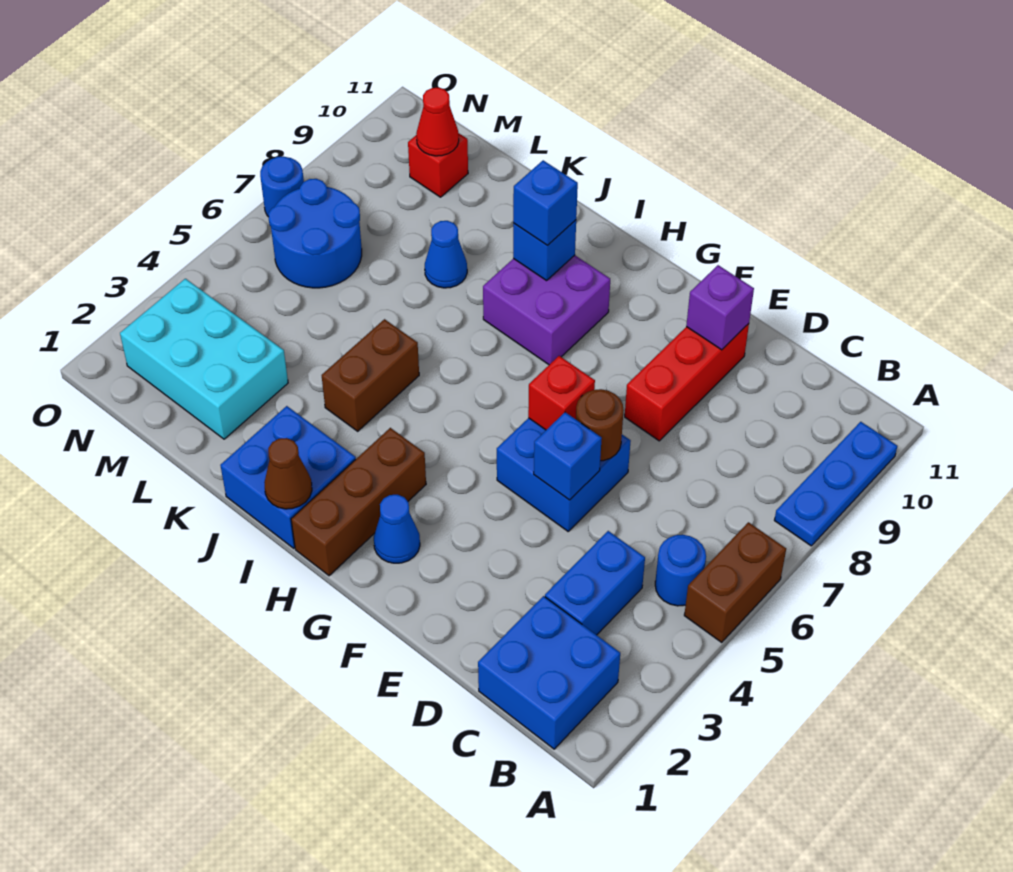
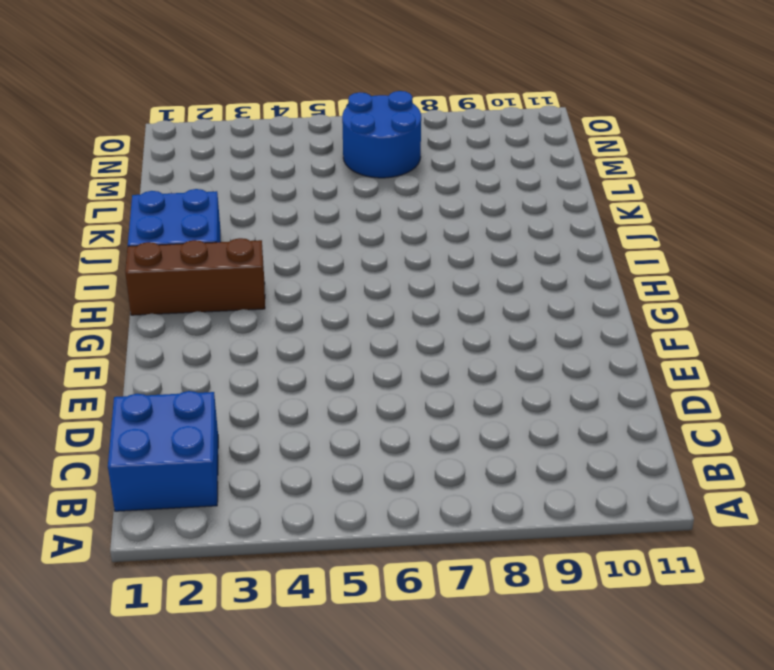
none -> brown brick A5:A6 level 1
none -> blue plate A8:A10 level 1
none -> blue round brick B5 level 1

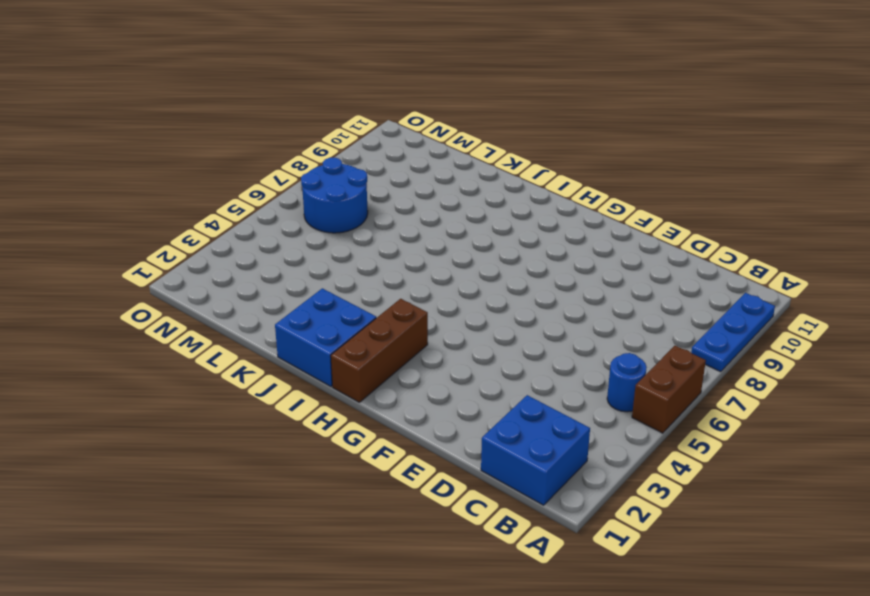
none -> blue brick C3:C4 level 1
none -> blue brick E5:F6 level 1
none -> red brick E8:E10 level 1

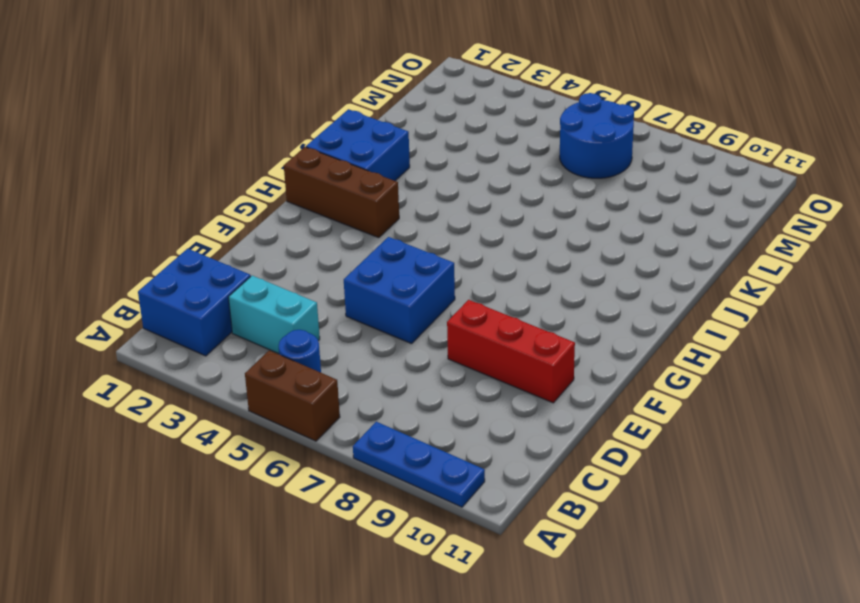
cyan brick C3:C4 level 1 -> blue brick C3:C4 level 1
none -> blue cone G2 level 1
none -> purple brick H8:I9 level 1
none -> brown brick J4:J5 level 1

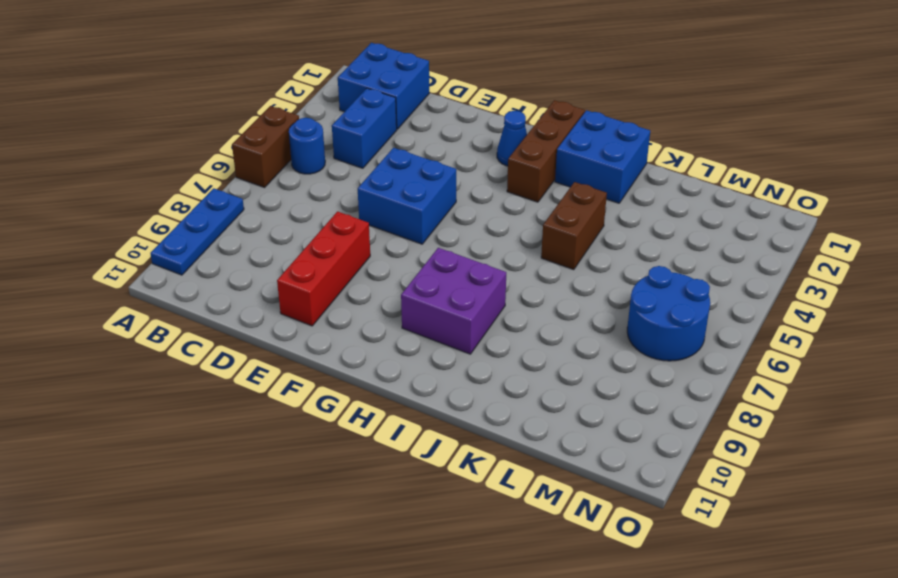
none -> blue cone K8 level 1
none -> cyan brick L2:N3 level 1
none -> red brick M10 level 1

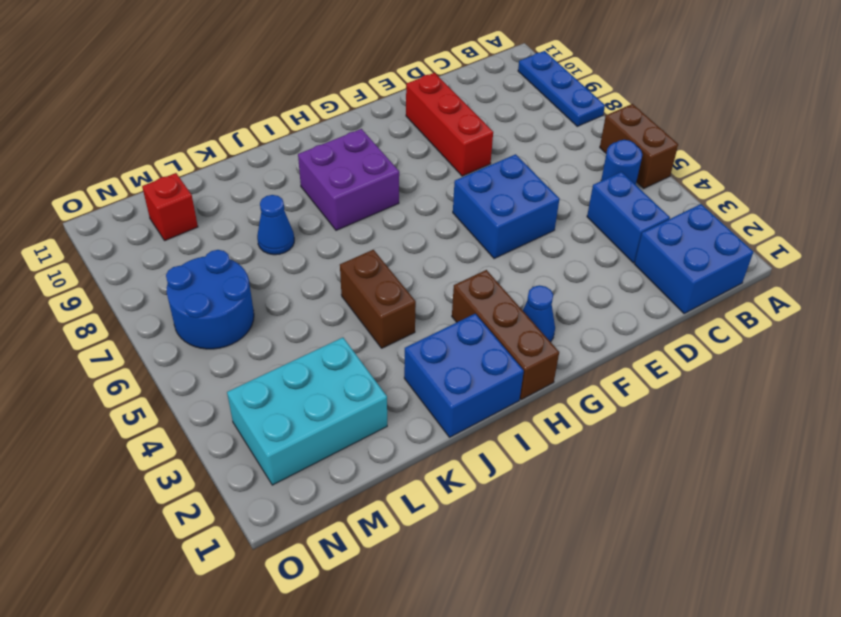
none -> blue round brick O7 level 1
none -> blue brick E5 level 2
none -> brown round brick E6 level 2

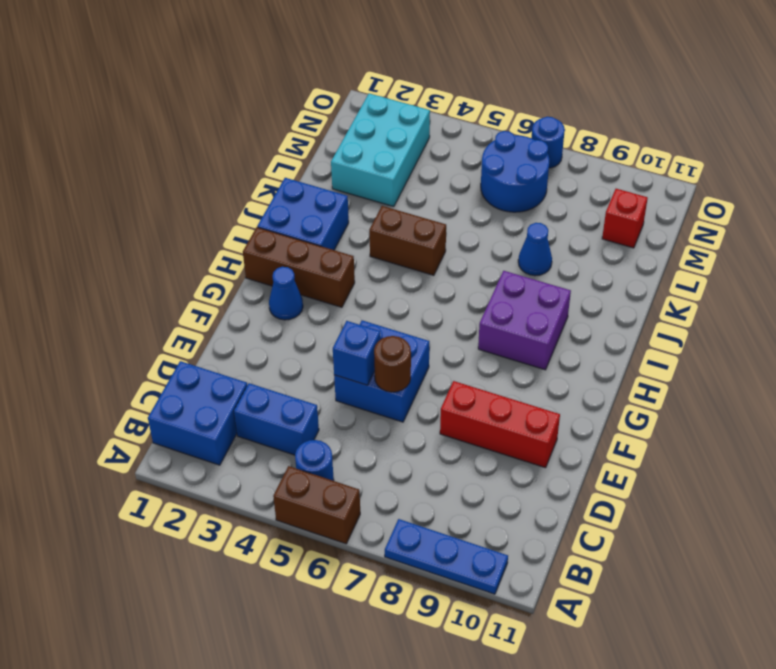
none -> purple brick E10 level 2
none -> red brick F6 level 2
none -> brown cone I1 level 2

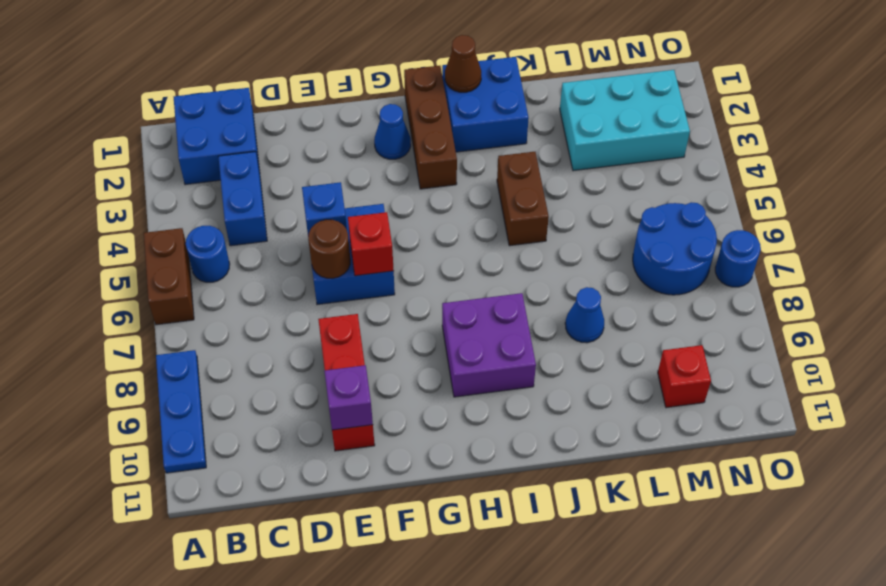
none -> blue brick I9 level 2
none -> red cone M10 level 2
none -> blue brick I9 level 3

